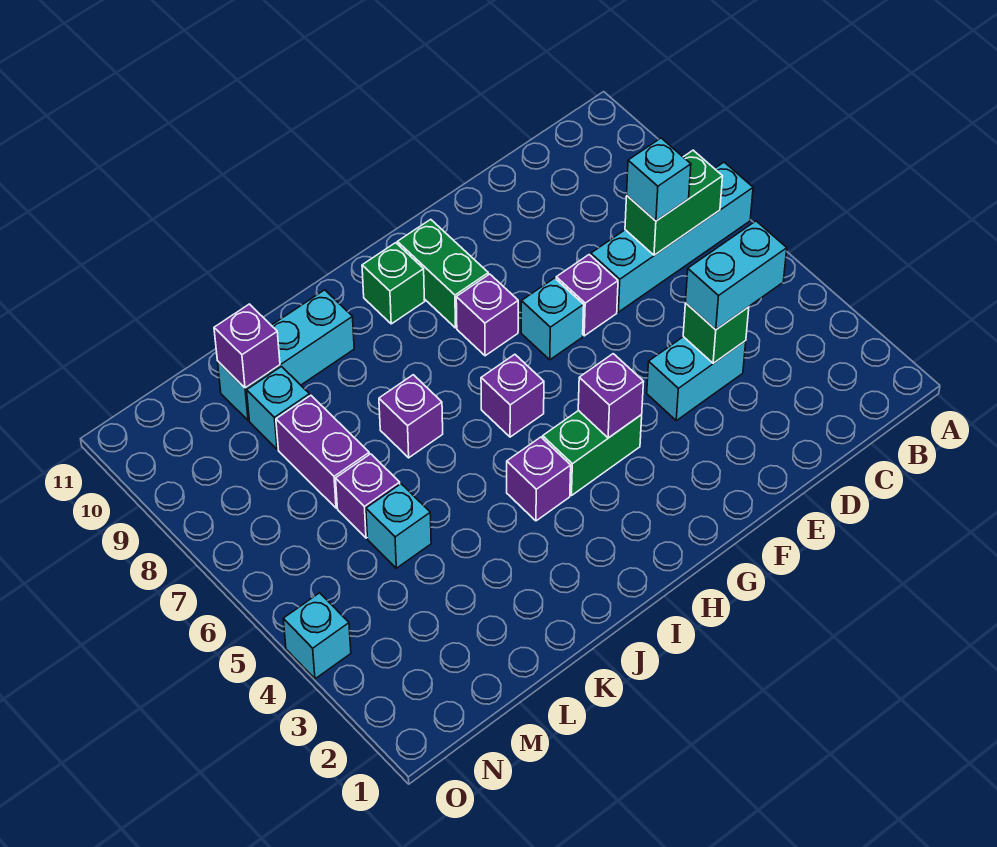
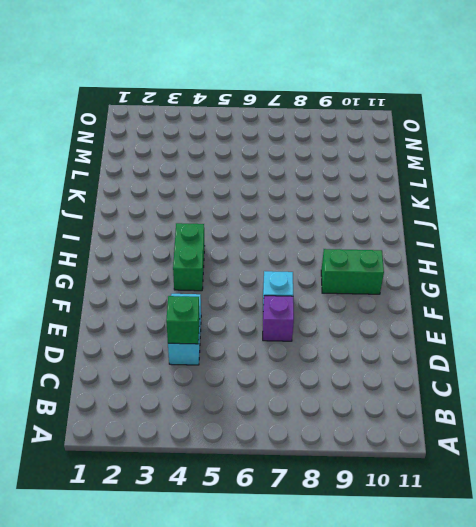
none -> cyan brick A7:D7 level 1
none -> purple brick G8 level 1
none -> purple brick H6 level 1

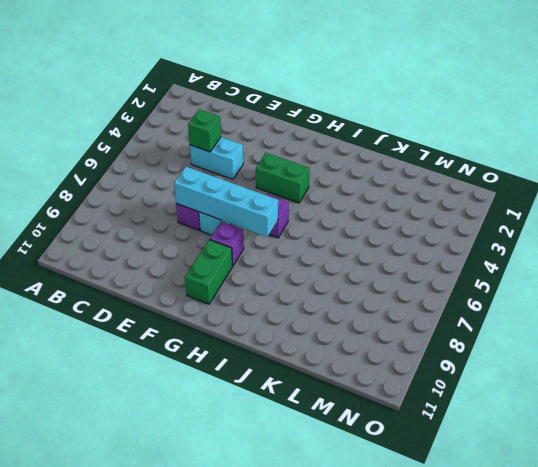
cyan brick E7:H7 level 2 -> cyan brick A7:D7 level 1
none -> green brick H10 level 1
none -> purple brick I4 level 1
none -> purple brick J7 level 1

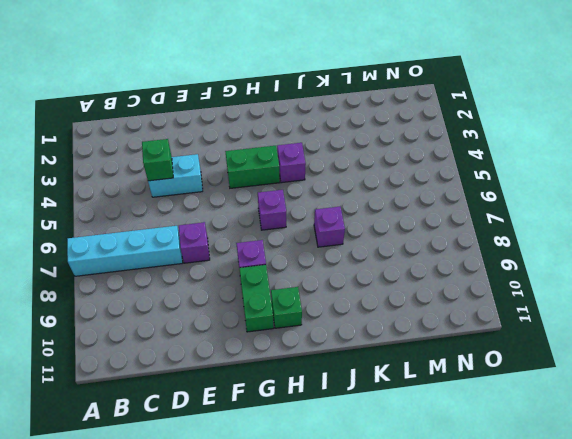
none -> cyan brick F7 level 1
none -> cyan brick J10:L10 level 1
none -> cyan brick L5 level 1

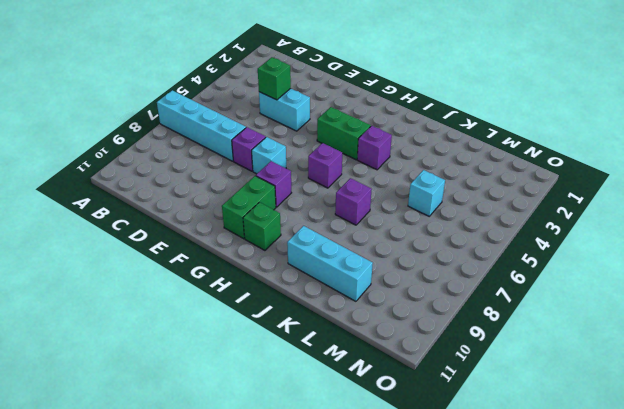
none -> purple brick L6 level 1
none -> purple brick L7:L8 level 1
none -> cyan brick L9 level 1

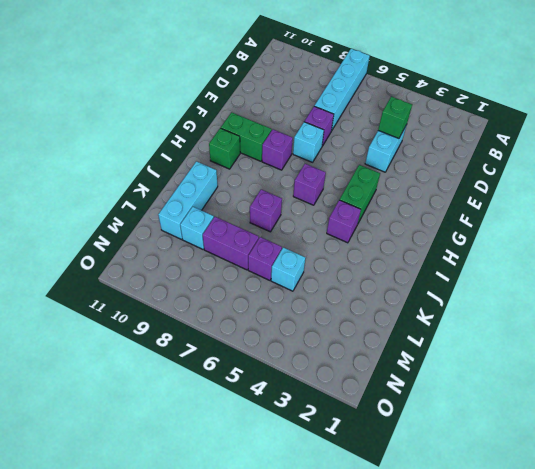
none -> cyan brick O4 level 1
none -> green brick B7:C7 level 2
none -> purple brick G4 level 2

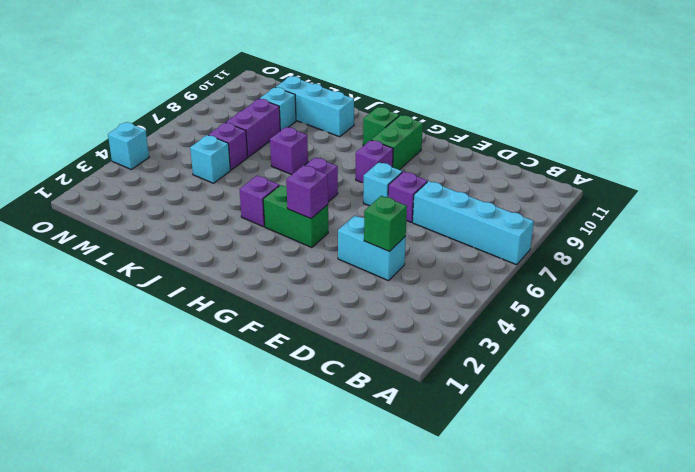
none -> green brick B7:C7 level 2
none -> purple brick L10 level 2
none -> cyan brick C4:D4 level 3

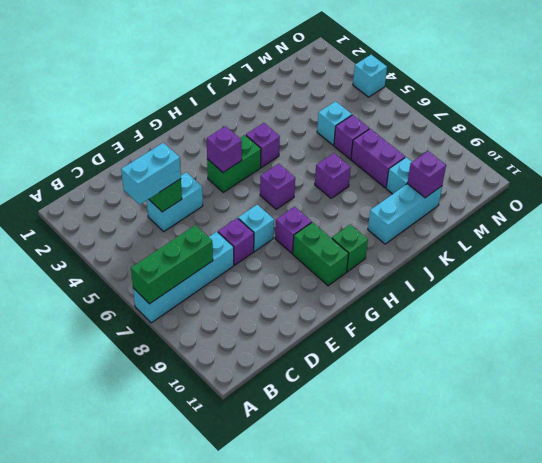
green brick A7:C7 level 2 -> green brick B7:C7 level 2
none -> cyan brick C7 level 3

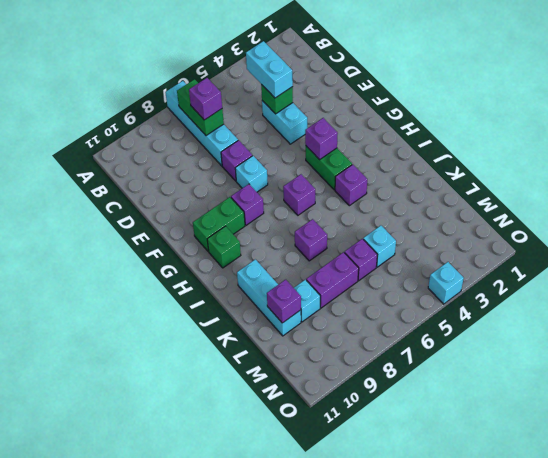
purple brick C7 level 3 -> cyan brick C7 level 3

